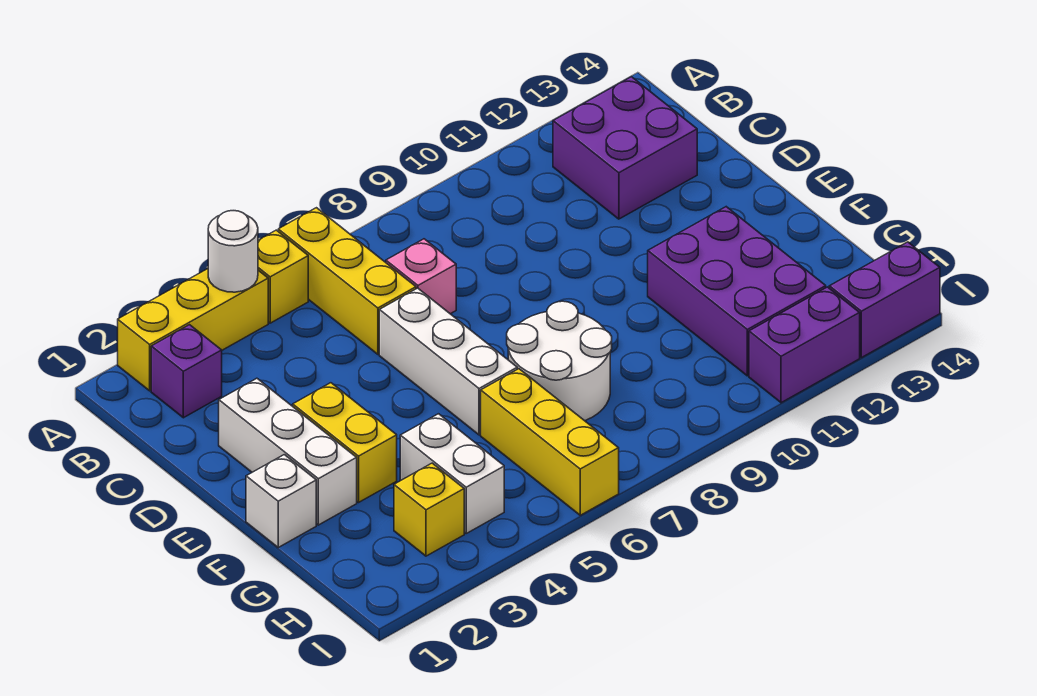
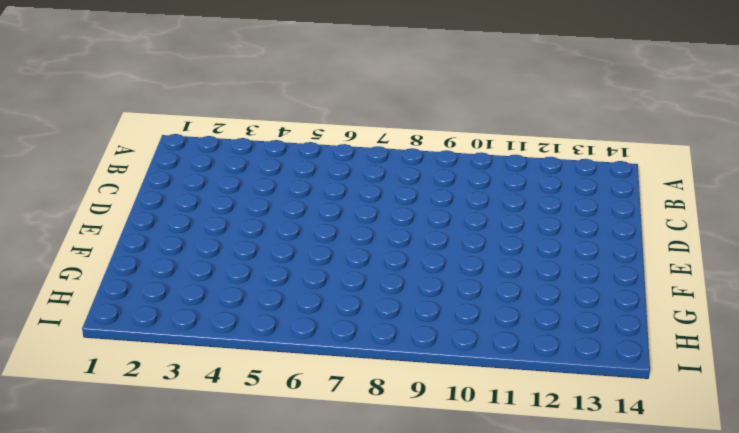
none -> yellow brick A2:A4 level 1
none -> yellow brick A5 level 1
none -> yellow brick A6:C6 level 1

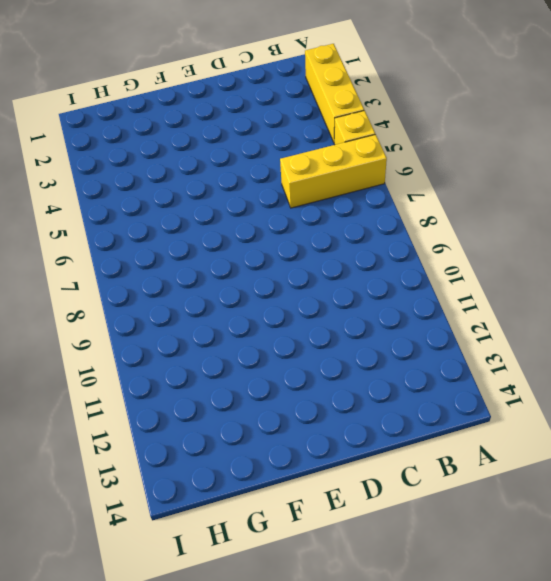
none -> purple brick B2 level 1
none -> purple brick B12:C13 level 1
none -> pink brick C7 level 1

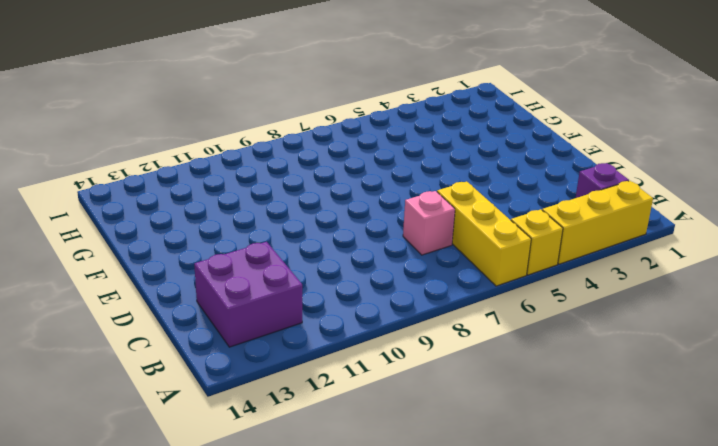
none -> white brick D2:F2 level 1
none -> white brick D6:F6 level 1
none -> yellow brick E3:F3 level 1

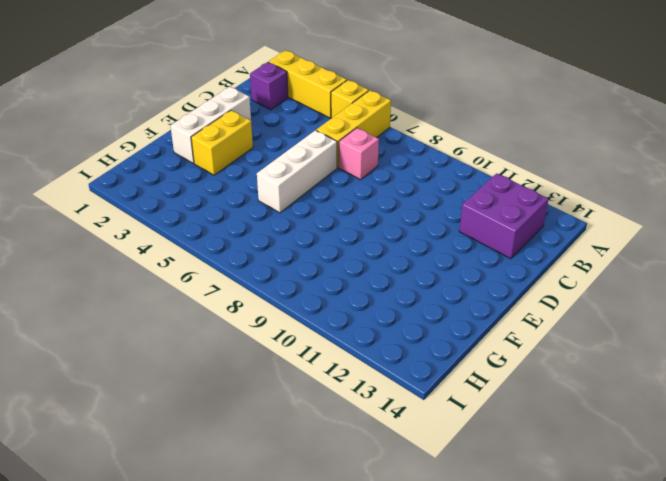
none -> white brick F1 level 1
none -> white round brick F7:G8 level 1
none -> purple brick F11:H12 level 1

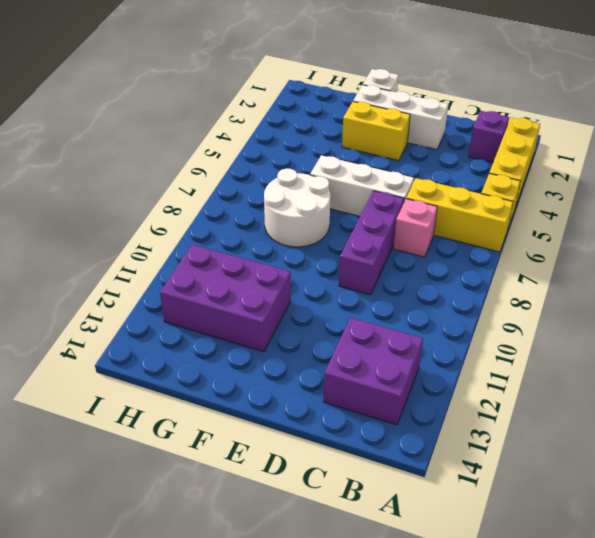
purple brick D7:D9 level 1 -> none
none -> white brick G4:H4 level 1
none -> yellow brick G6:I6 level 1
none -> yellow brick H3 level 1

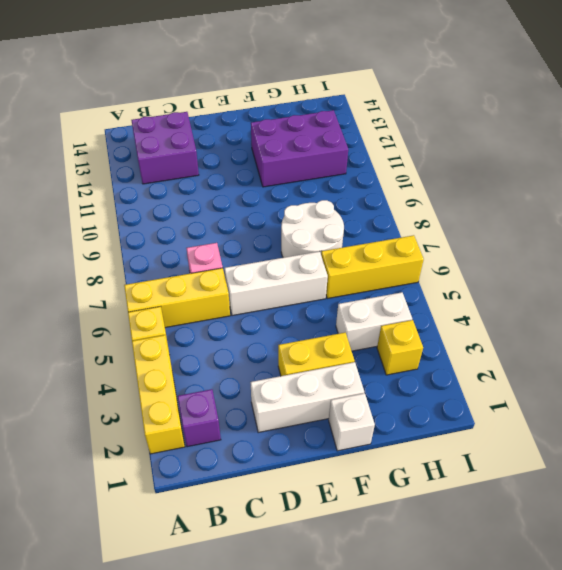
none -> purple brick I11:I12 level 1
none -> purple brick I13:I14 level 1
none -> white round brick A4 level 2

